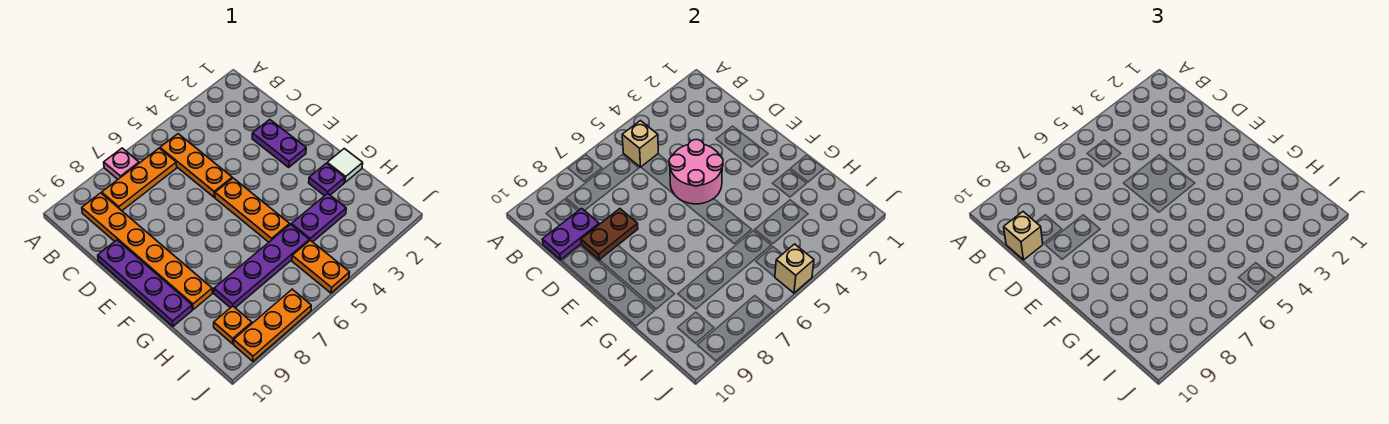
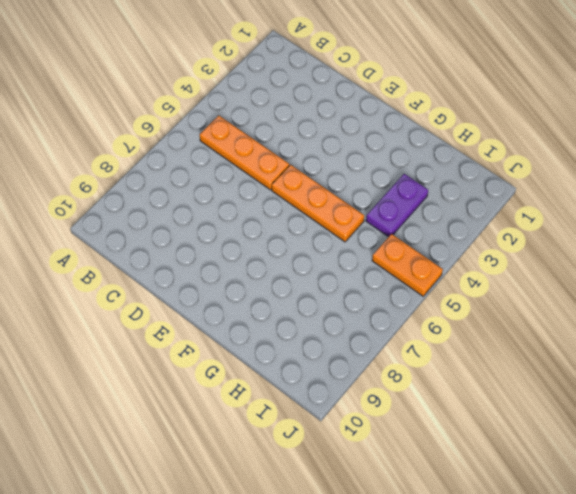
none -> pink plate A7 level 1
none -> orange plate B6:B8 level 1
none -> orange plate B9:G9 level 1

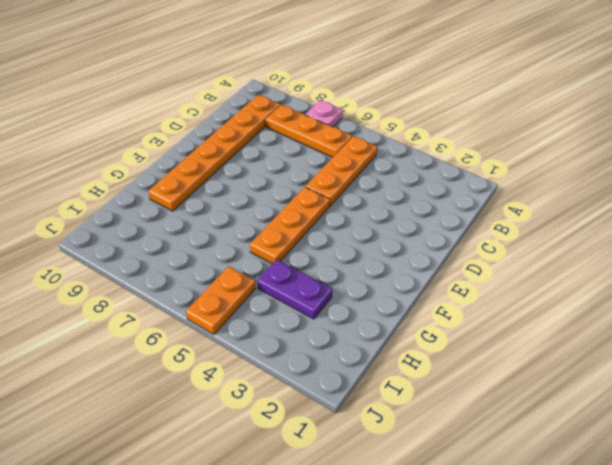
none -> purple plate D2:E2 level 1
none -> purple plate D10:G10 level 1
none -> white tile G1 level 1

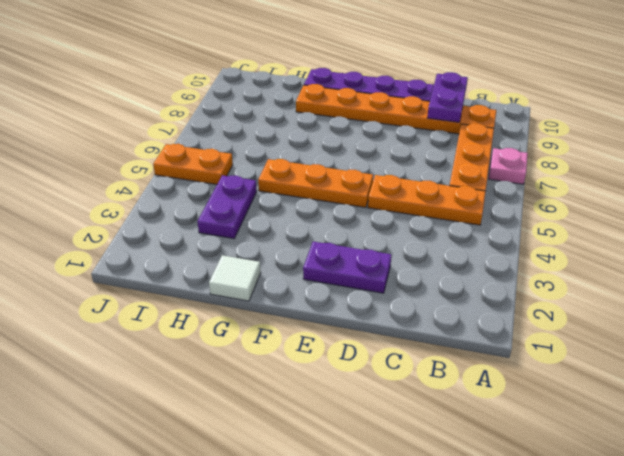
none -> purple plate G2 level 1
none -> purple plate H5:H8 level 1
none -> orange plate I9 level 1

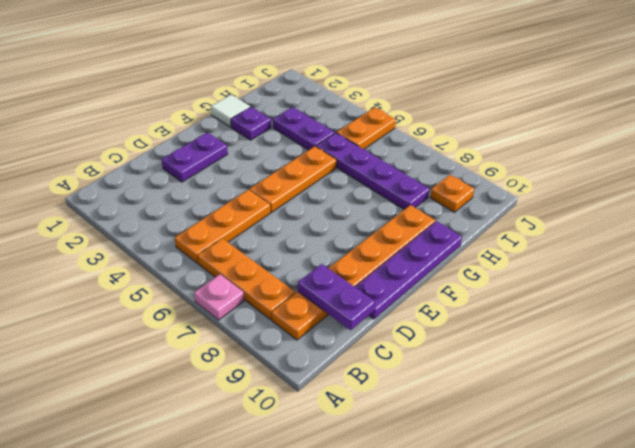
none -> orange plate J7:J9 level 1
none -> tan brick B5 level 2
none -> pink round brick D4:E5 level 2

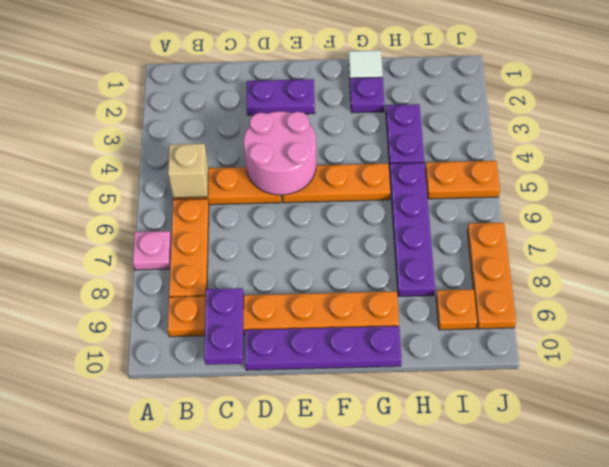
none -> brown plate D8:D9 level 2
none -> tan brick J5 level 2
none -> tan brick C10 level 3

